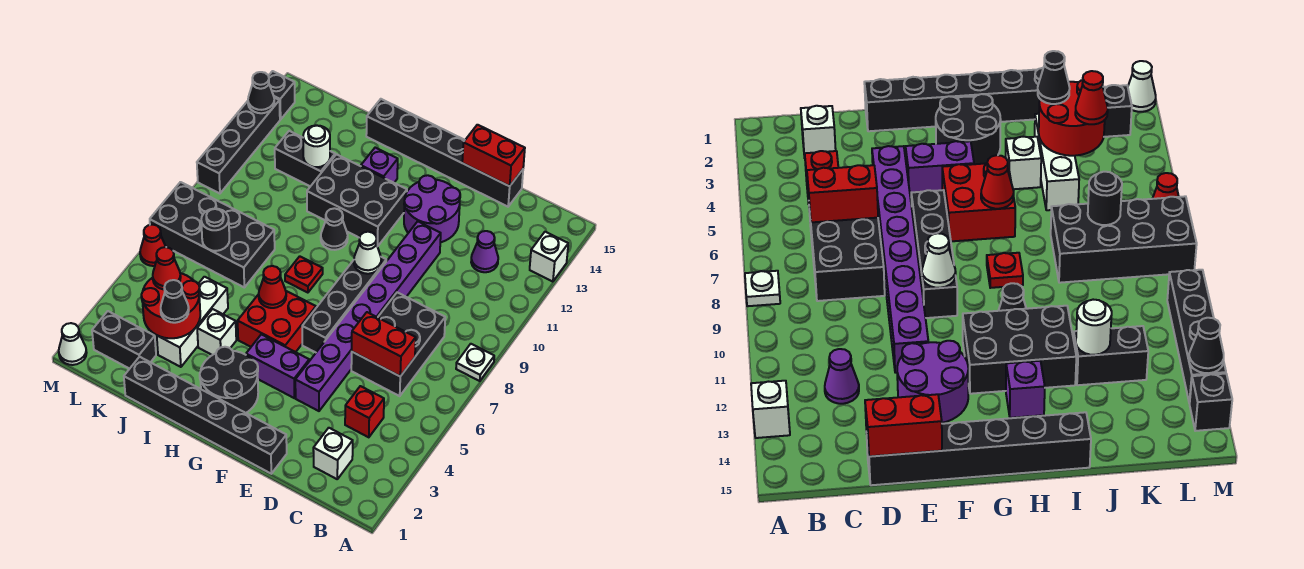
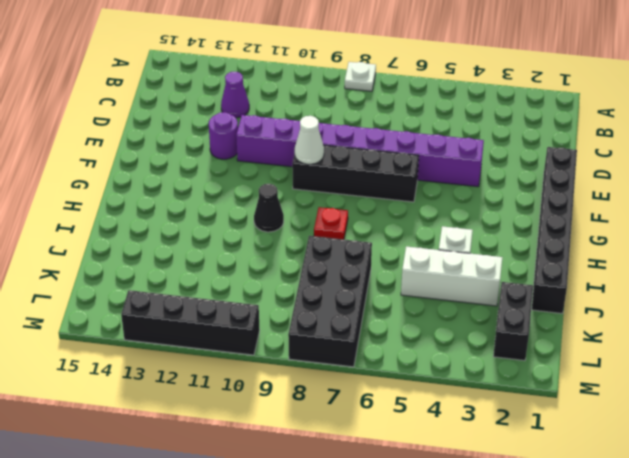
purple round brick E12 level 1 -> purple round brick E12:F13 level 1
none -> white brick A13 level 1
none -> white brick C2 level 1
none -> red brick C4 level 1
none -> black brick C6:D8 level 1

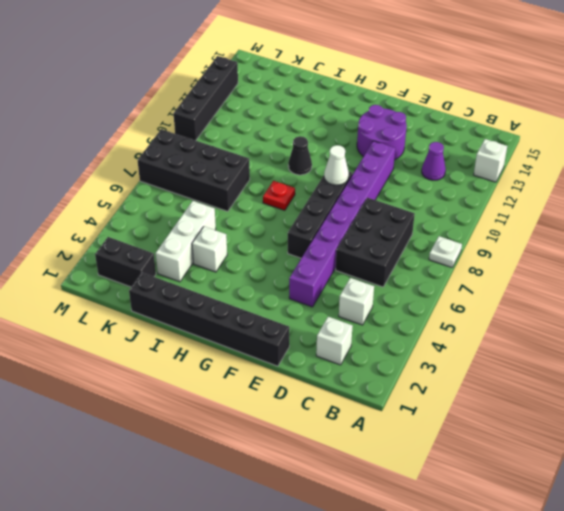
white brick C4 level 1 -> red brick C4 level 1
none -> black brick D15:I15 level 1
none -> purple brick F4:G4 level 1
none -> black round brick G2:H3 level 1
none -> red brick G5:H6 level 1

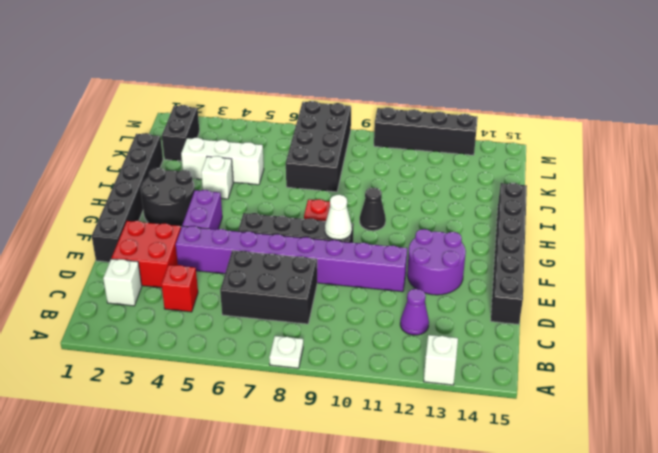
red brick D2:E3 level 1 -> red brick G5:H6 level 1
none -> black brick G11:I12 level 1
none -> purple brick H13 level 1
none -> black brick J12:K12 level 1
none -> white cone M1 level 1

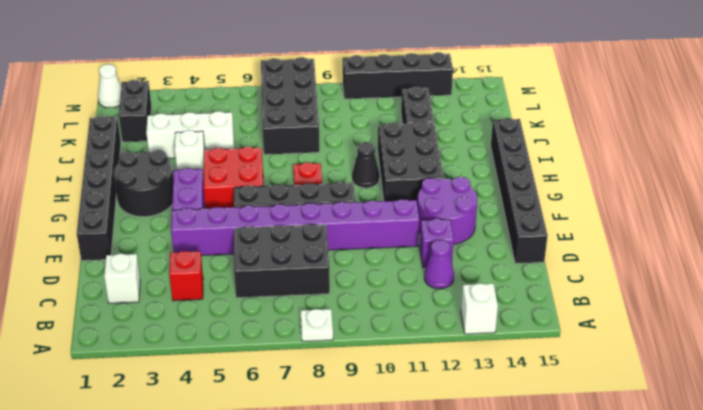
purple brick D12 level 1 -> purple brick H13 level 1
none -> red cone M6 level 1
none -> black brick M14 level 1
none -> red brick C6:D6 level 2
none -> red brick D15:E15 level 2

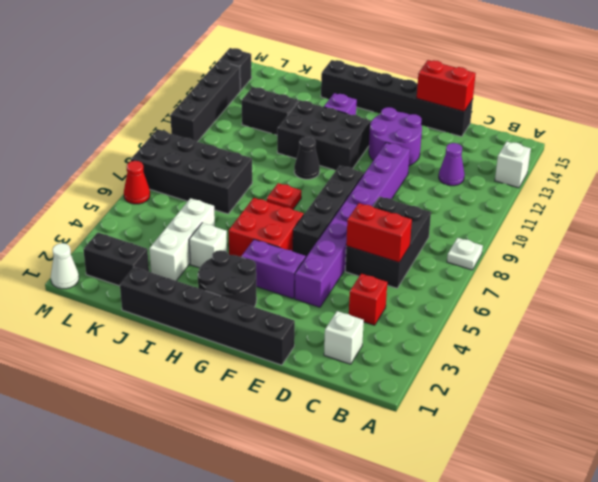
none -> white cone F9 level 2
none -> red cone H6 level 2
none -> red round brick J3:K4 level 2
none -> white round brick J12 level 2

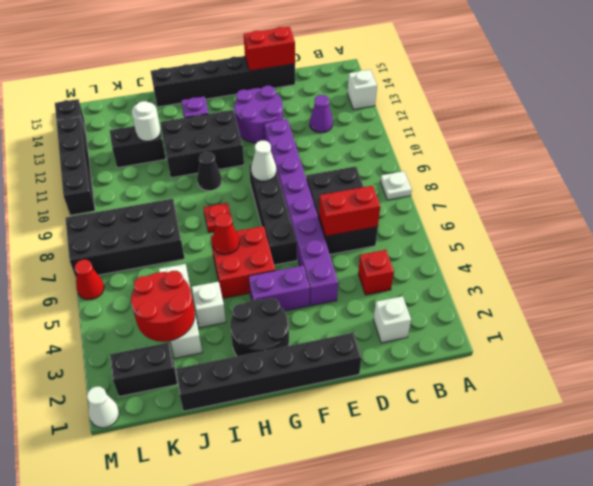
none -> black round brick K7 level 2
none -> black cone M13 level 2
none -> black cone J3 level 3
none -> red cone K4 level 3

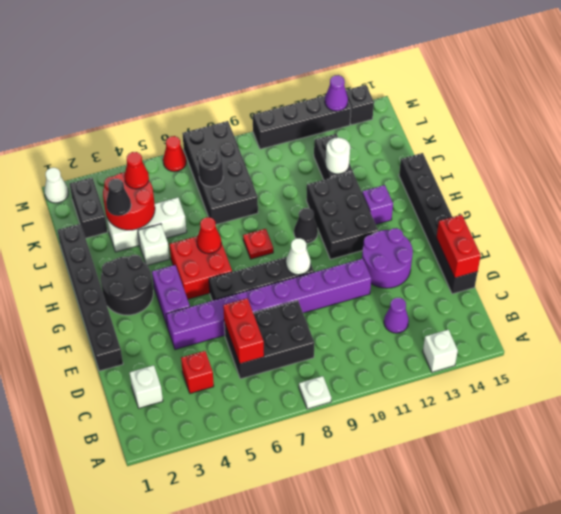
purple cone M13 level 2 -> black cone M13 level 2

